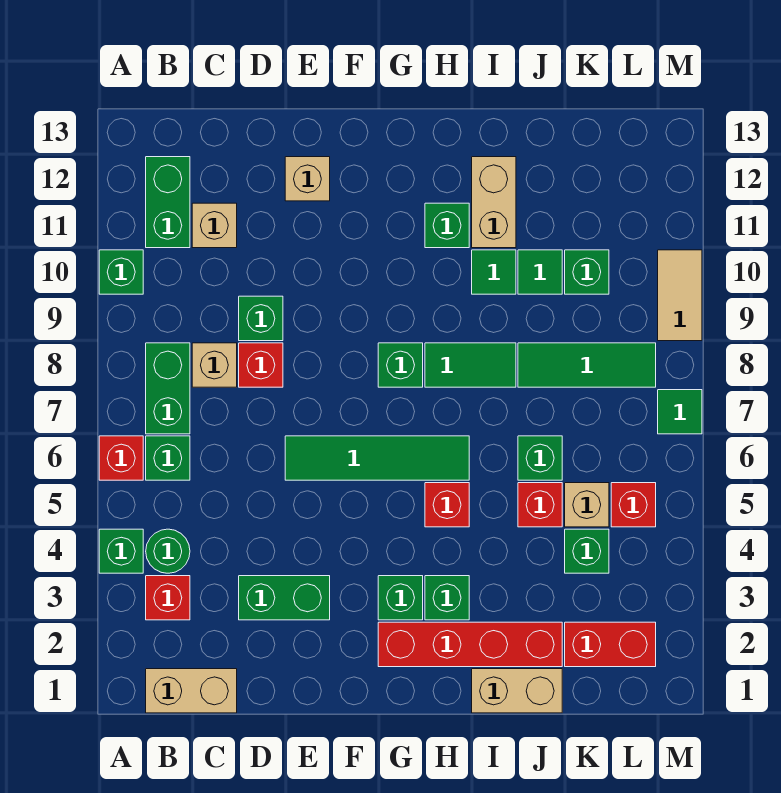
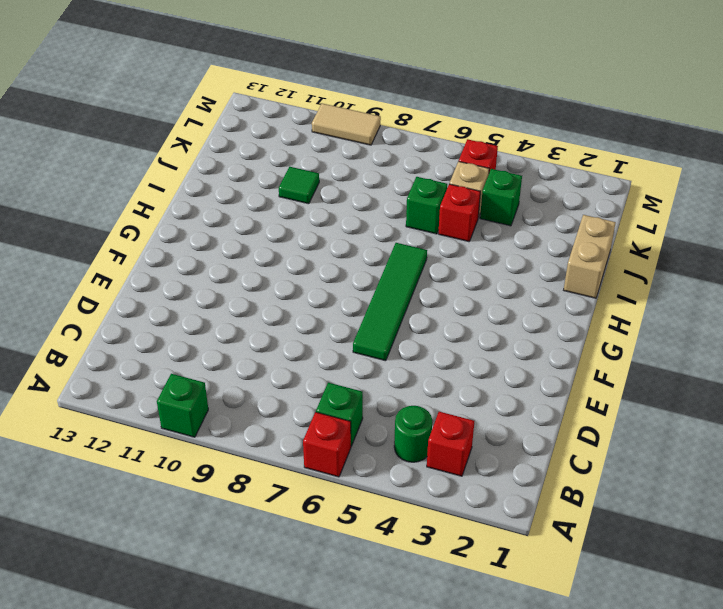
none -> green brick A4 level 1
none -> tan brick B1:C1 level 1
none -> green brick B7:B8 level 1
none -> green brick B11:B12 level 1

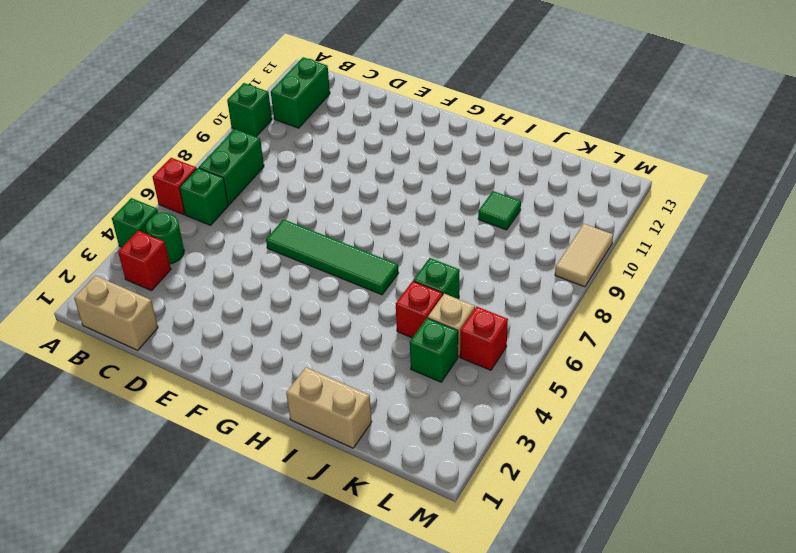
none -> tan brick C8 level 1
none -> tan brick C11 level 1
none -> green brick D3:E3 level 1
none -> red brick D8 level 1

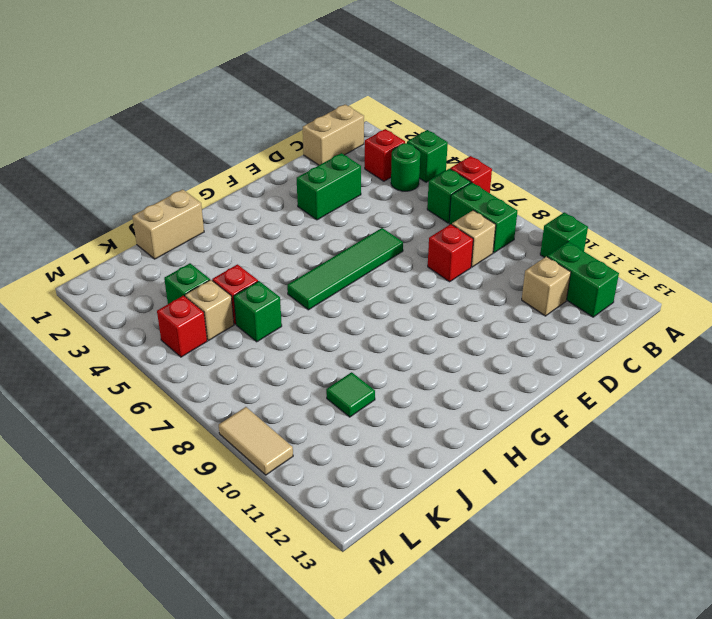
none -> green brick D9 level 1
none -> tan brick E12 level 1
none -> red brick G2:J2 level 1
none -> green brick G3 level 1

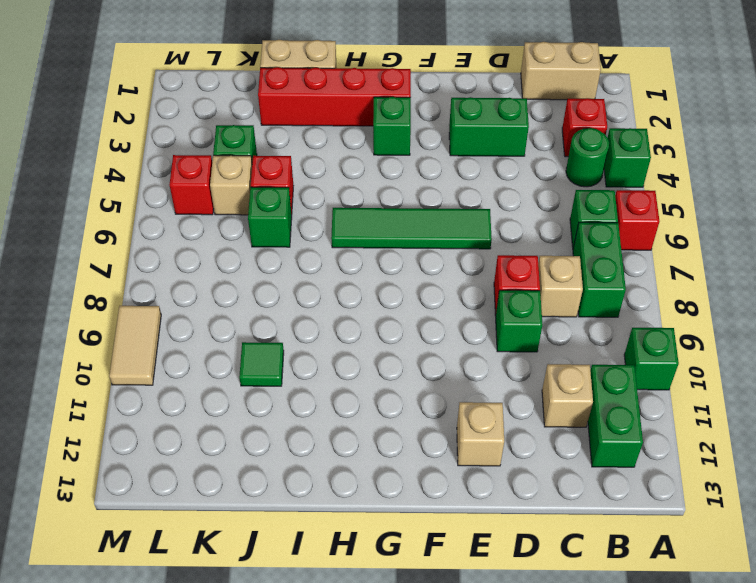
none -> green brick G8 level 1
none -> green brick H3 level 1
none -> red brick H5 level 1
none -> green tile H8:I8 level 1

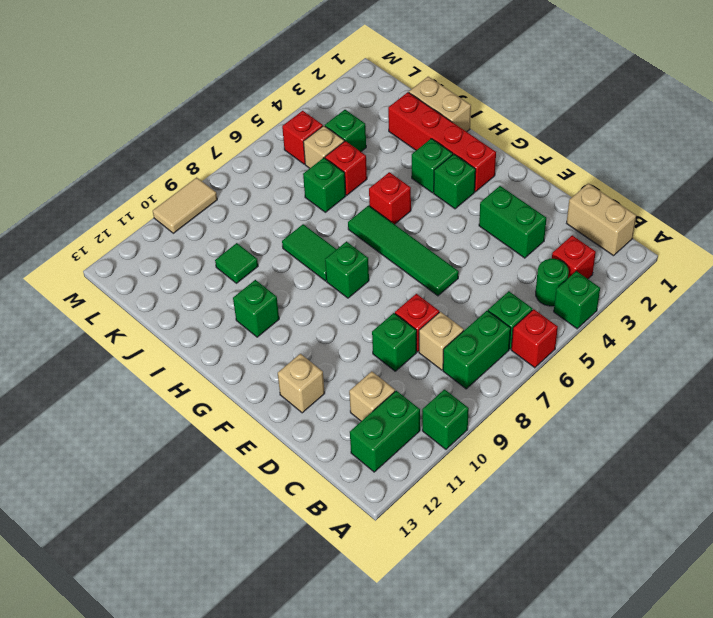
none -> green tile I10 level 1
none -> tan brick I11:I12 level 1
none -> green tile J8:L8 level 1
none -> red brick K2:L2 level 1

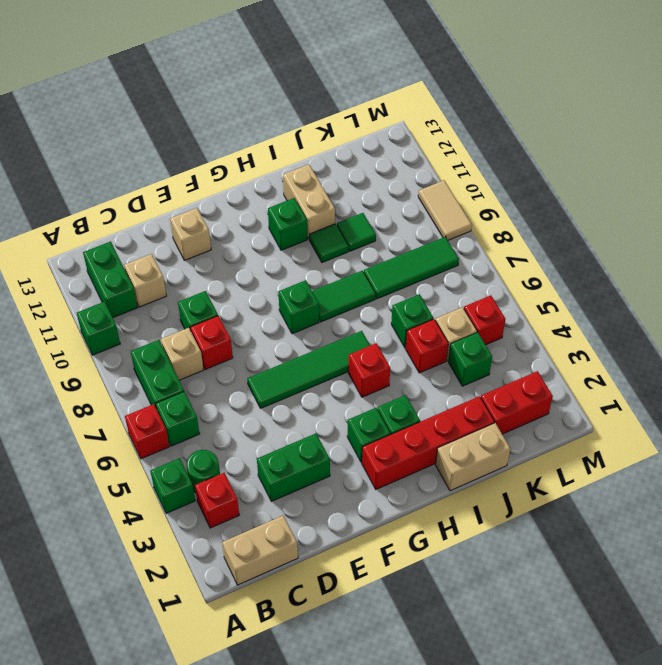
none -> green brick K10 level 1
none -> green tile M7 level 1

